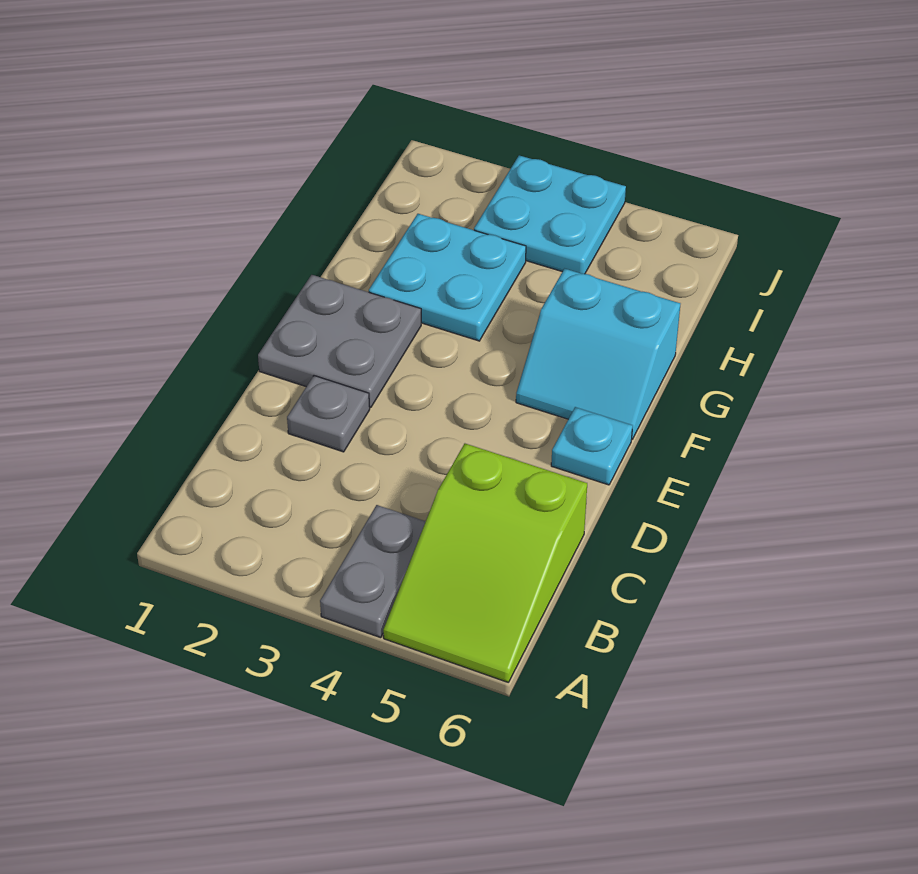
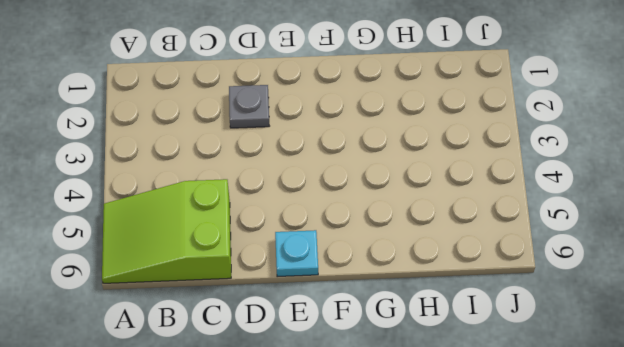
none -> grey plate A4:B4 level 1
none -> grey plate E1:F2 level 1

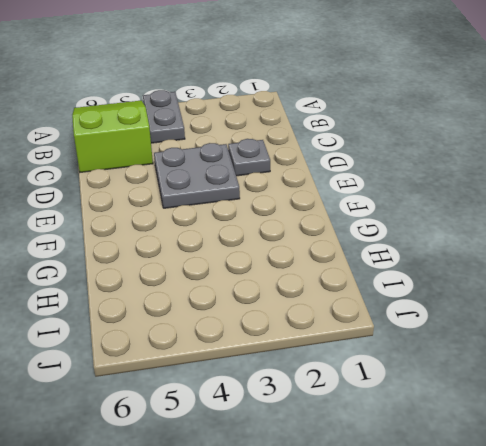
grey plate D3:E4 level 1 -> grey plate E1:F2 level 1
none -> cyan plate E6 level 1
none -> cyan slope F5:G6 level 1 top G

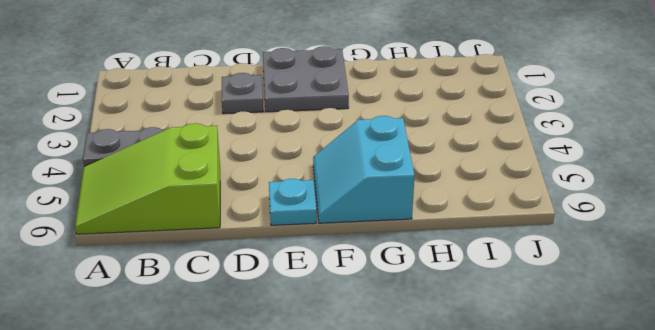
none -> cyan plate G2:H3 level 1
none -> cyan plate I3:J4 level 1

